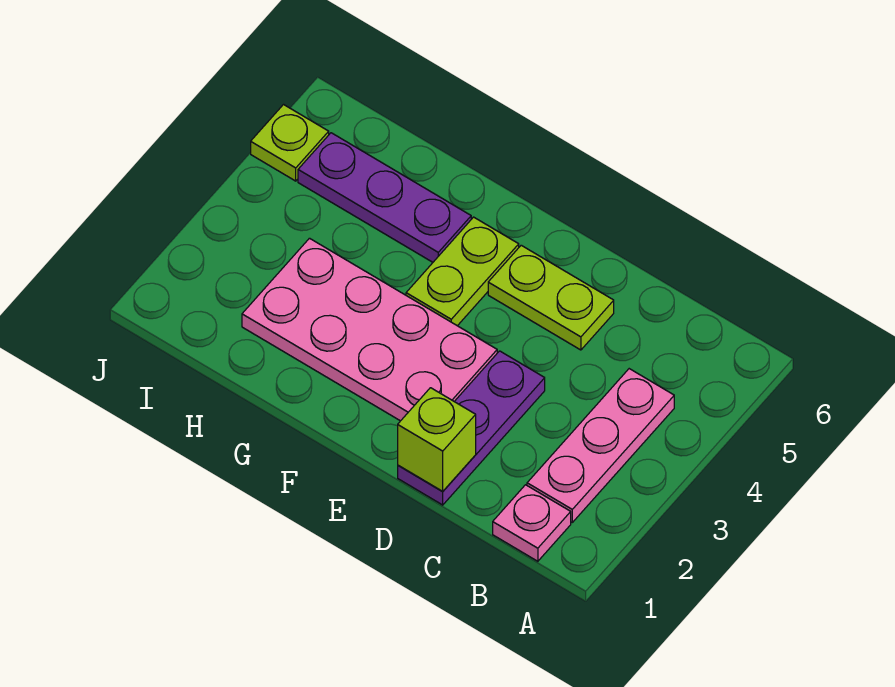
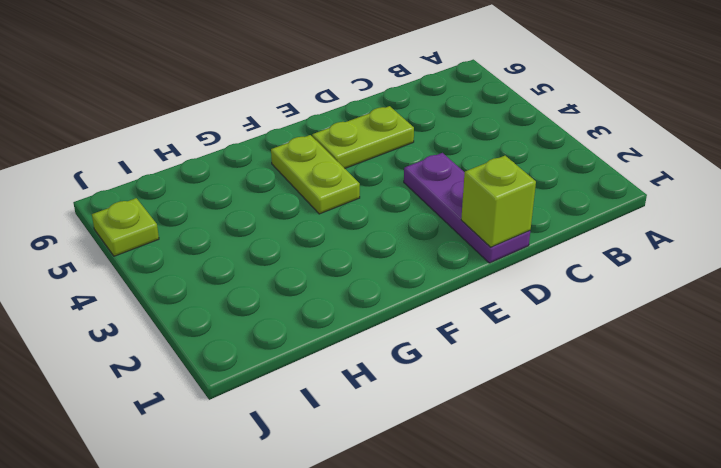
none -> pink plate B1 level 1
none -> pink plate B2:B4 level 1

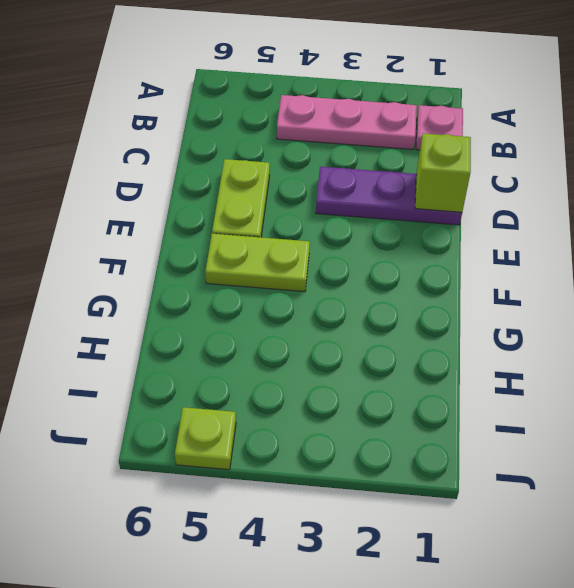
none -> pink plate E2:H3 level 1
none -> purple plate G5:I5 level 1

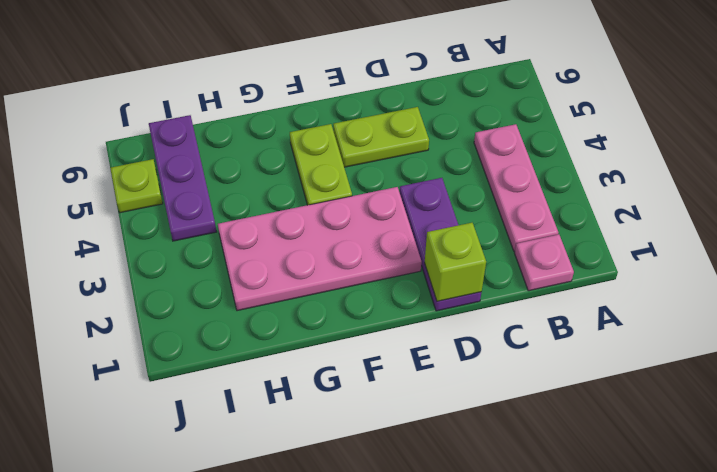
purple plate I4:I6 level 1 -> purple plate G5:I5 level 1

